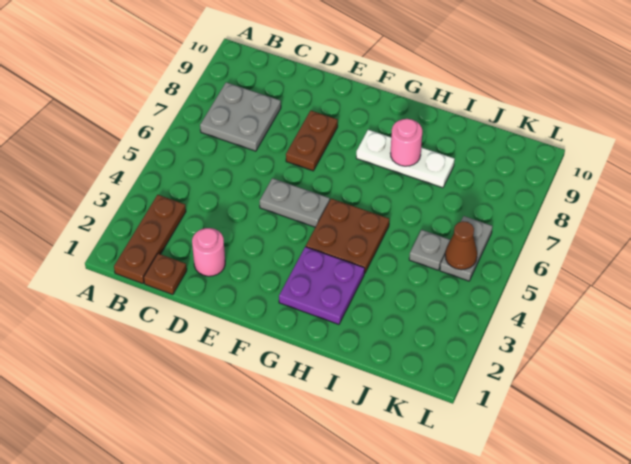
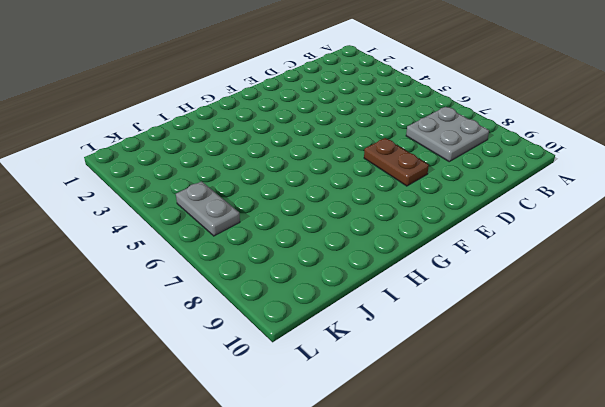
none -> brown plate B1:B3 level 1
none -> brown plate C1 level 1
none -> pink round brick D2 level 1

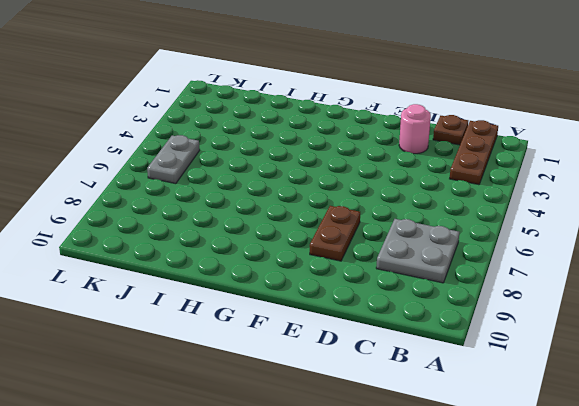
none -> grey plate E5:F5 level 1
none -> purple plate G2:H3 level 1
none -> brown plate G4:H5 level 1

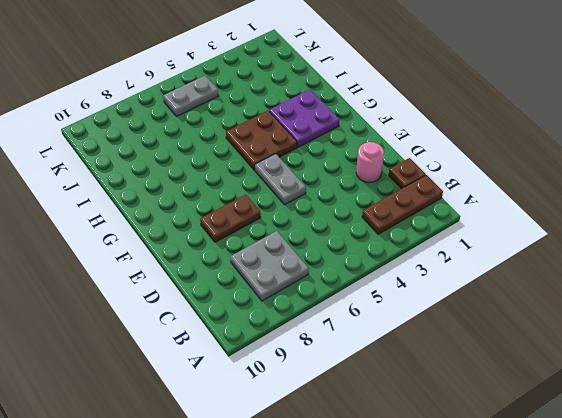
none -> white plate G8:I8 level 1
none -> grey plate J5 level 1
none -> pink round brick H8 level 2

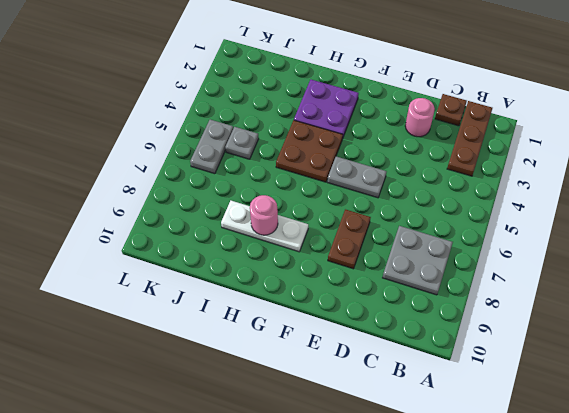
none -> brown cone K5 level 2

